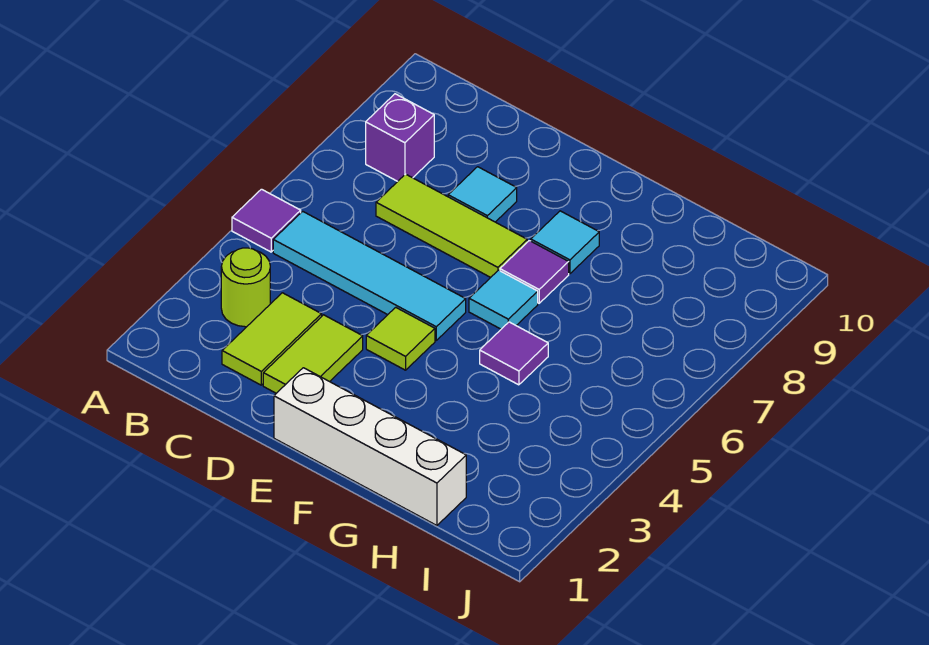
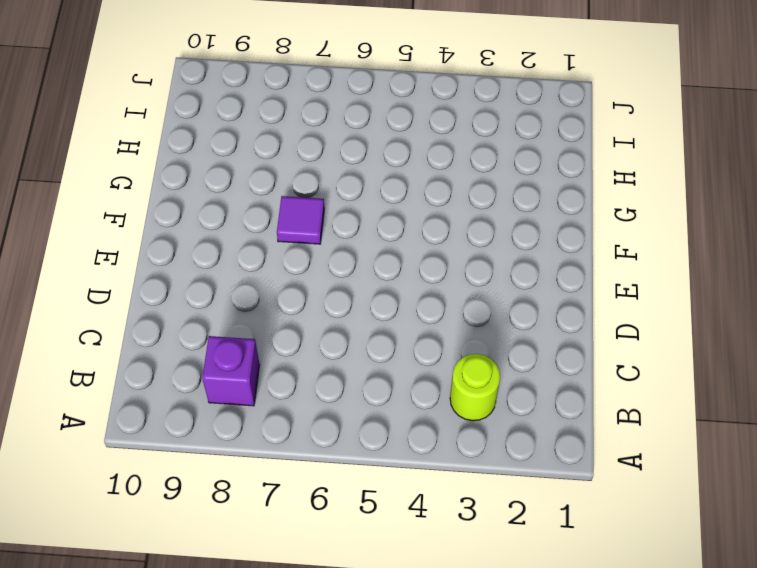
none -> purple tile A5 level 1
none -> cyan tile B5:E5 level 1
none -> lime tile C2:C3 level 1

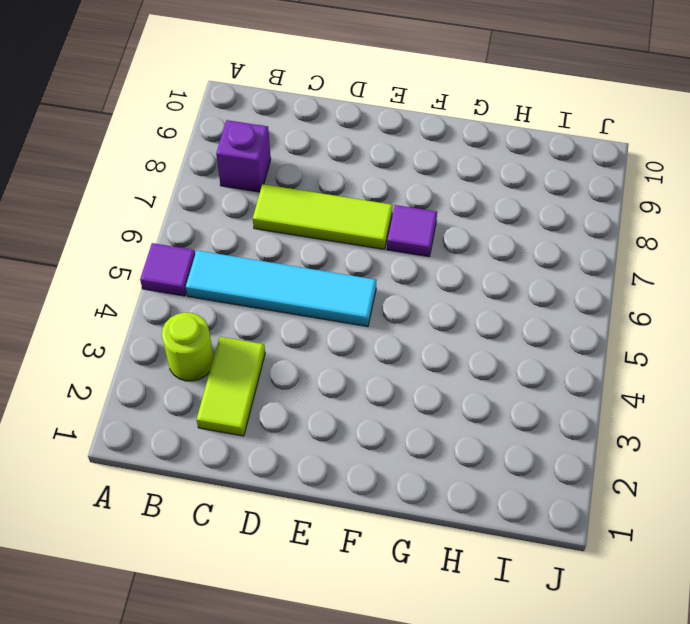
none -> lime tile D2:D3 level 1
none -> cyan tile D8 level 1
none -> white brick E1:H1 level 1

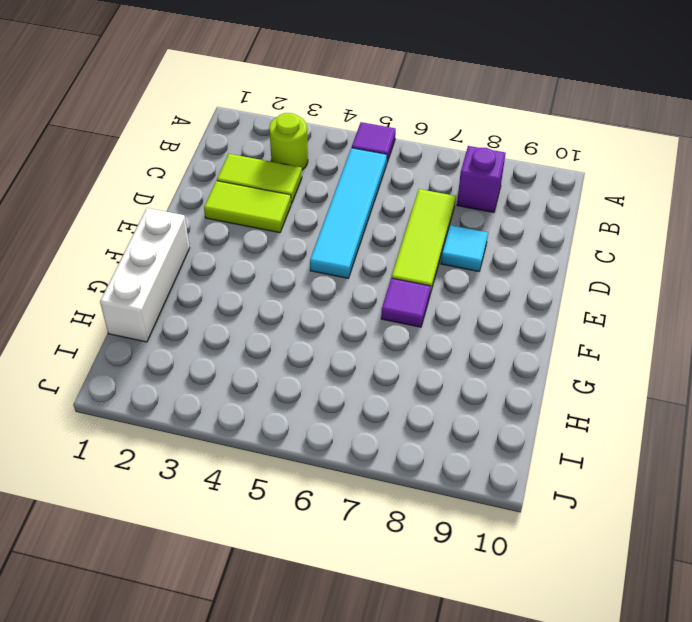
white brick F1:H1 level 1 -> white brick E1:H1 level 1
none -> lime tile E4 level 1
none -> cyan tile F6 level 1
none -> cyan tile F8 level 1

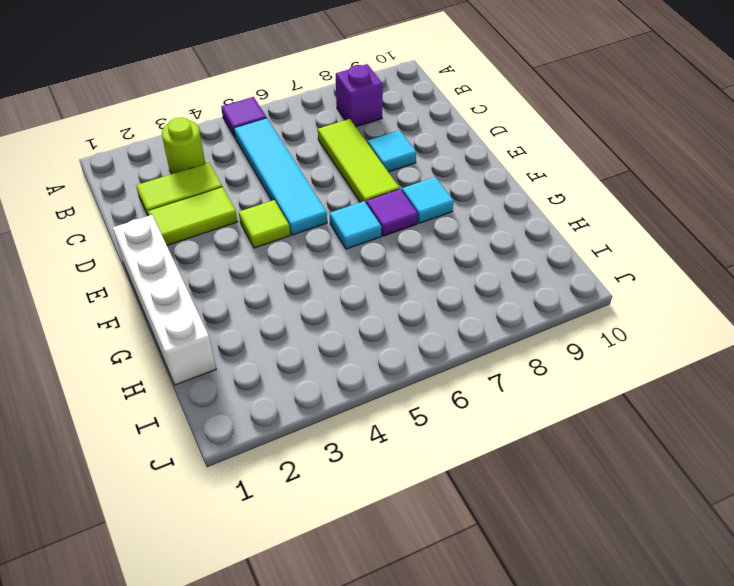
none -> purple tile G5 level 1

